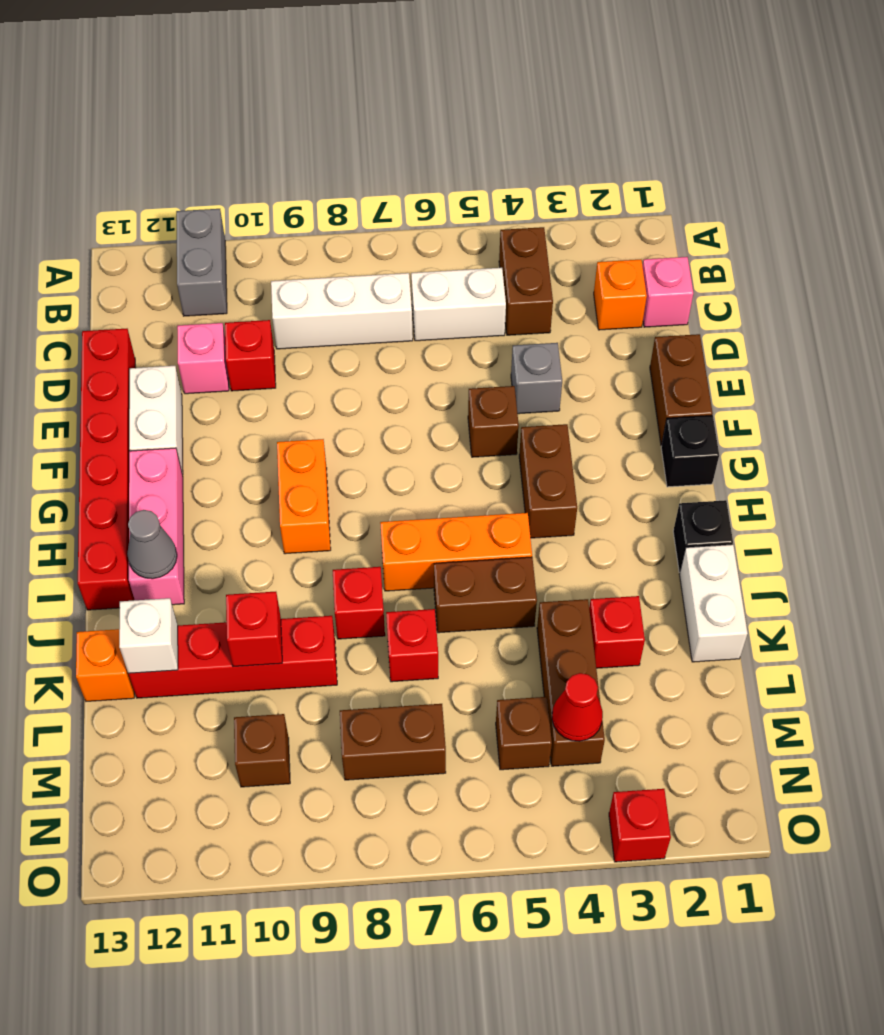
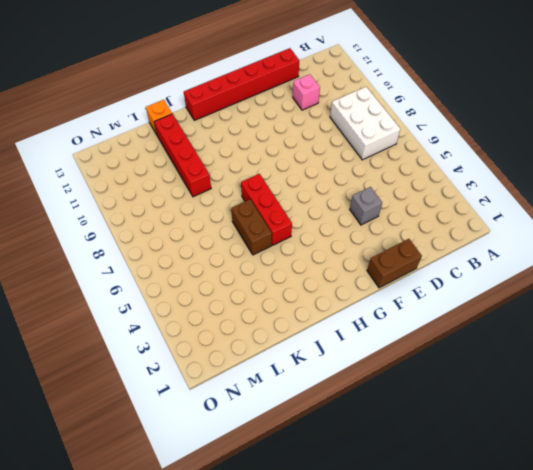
white brick B7:C9 level 1 -> white brick C7:C9 level 1
red brick I5:I7 level 1 -> orange brick I5:I7 level 1
none -> grey brick A11:B11 level 1
none -> brown brick B4:C4 level 1
none -> pink brick C1 level 1
none -> orange brick C2 level 1

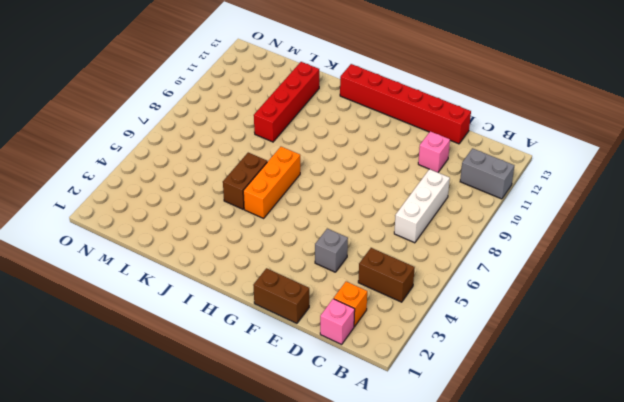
none -> white brick C5:C6 level 1
none -> red brick D10 level 1
none -> white brick E12:F12 level 1
none -> brown brick F5 level 1

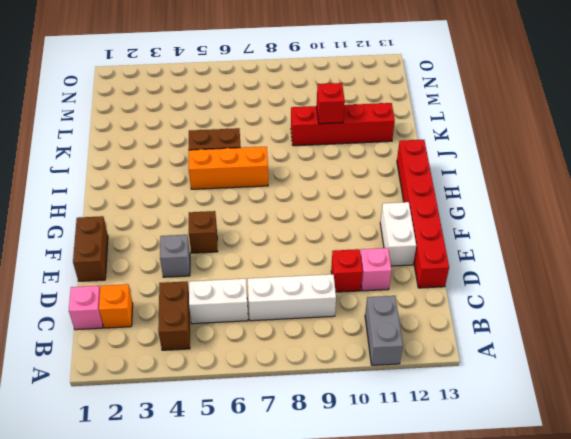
none -> black brick G1 level 1
none -> brown brick G4:H4 level 1
none -> orange brick G9:H9 level 1
none -> pink brick G12:I12 level 1

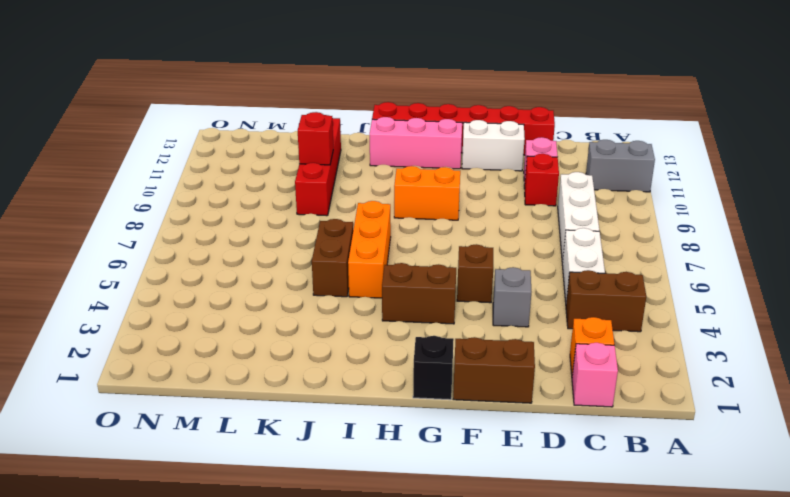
none -> black brick I1 level 1
none -> white brick J1:K1 level 1
none -> red brick J8 level 1
none -> red brick K3 level 1

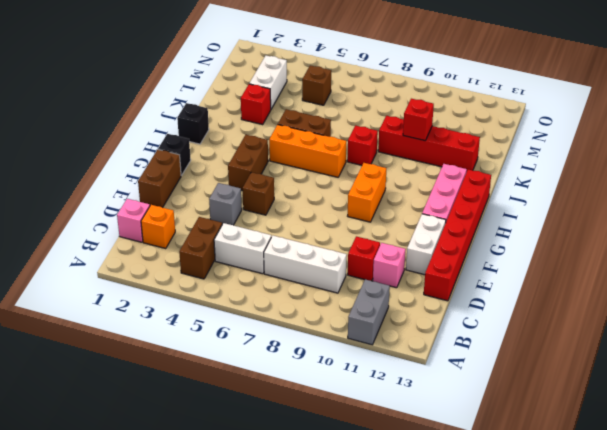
white brick L3:M3 level 1 -> white brick J1:K1 level 1
none -> brown brick K4:M4 level 1
none -> red brick K7 level 1
none -> orange brick K13 level 1
none -> brown brick M7:M8 level 1

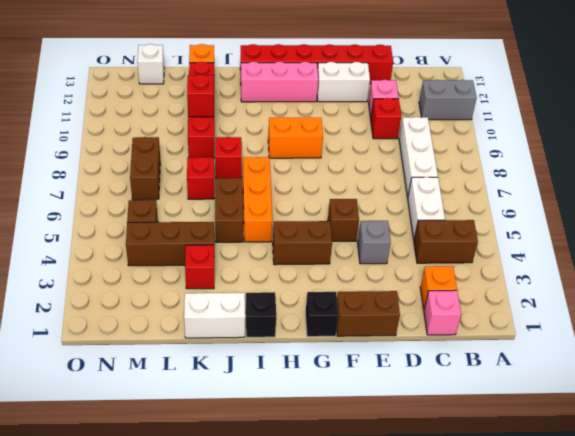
white brick M13 level 1 -> white brick K12 level 2
none -> brown brick M10 level 1
none -> red brick O3 level 1
none -> grey cone I12 level 2
none -> red cone M4 level 2

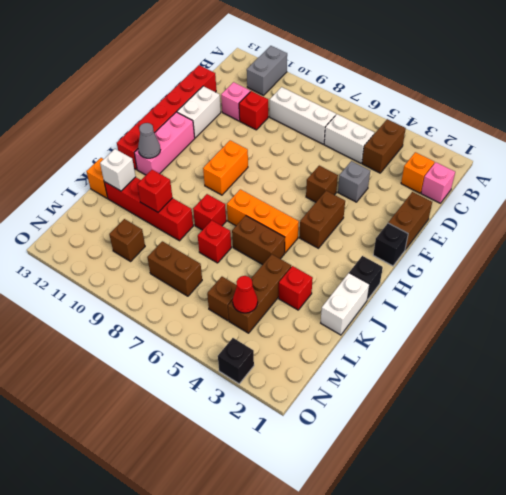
black brick O3 level 1 -> red brick O3 level 1

